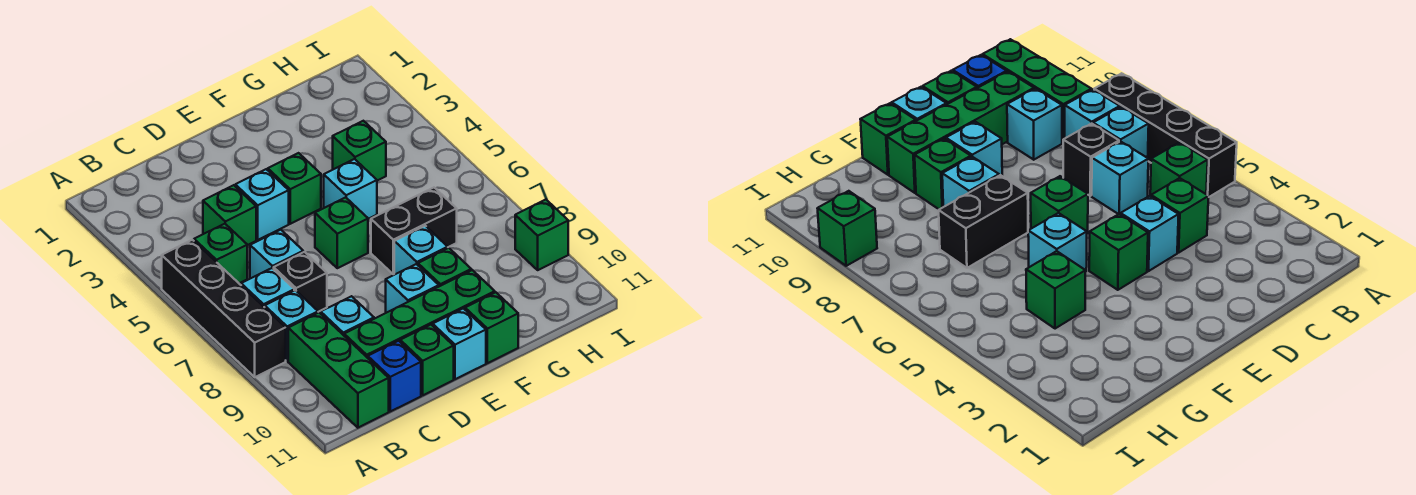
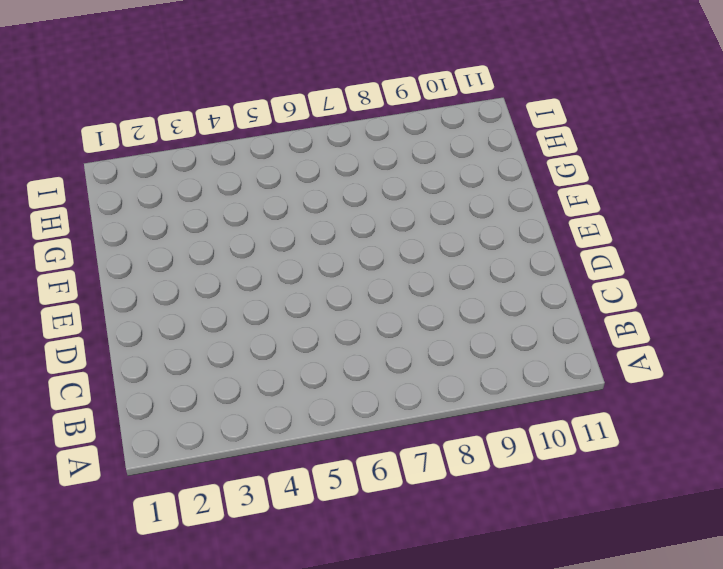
none -> black brick A5:A8 level 1
none -> green brick B5 level 1
none -> cyan brick B7 level 1

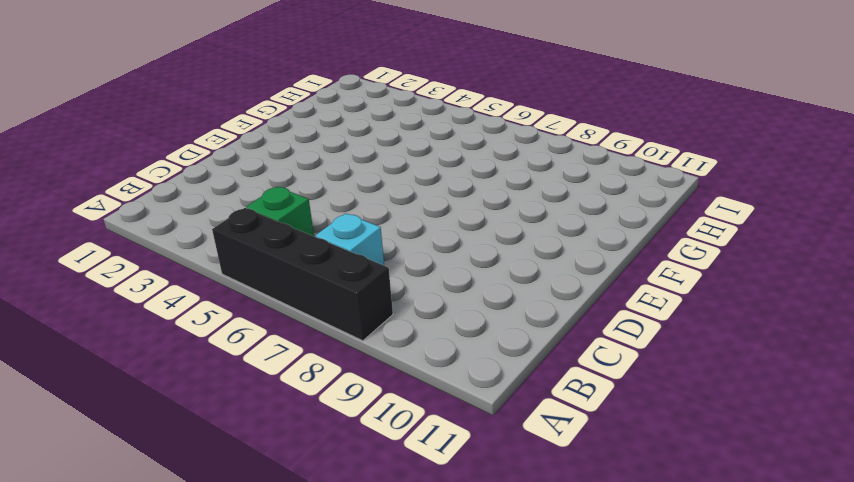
none -> cyan brick B8 level 1
none -> green brick B9:B11 level 1
none -> green brick C4 level 1

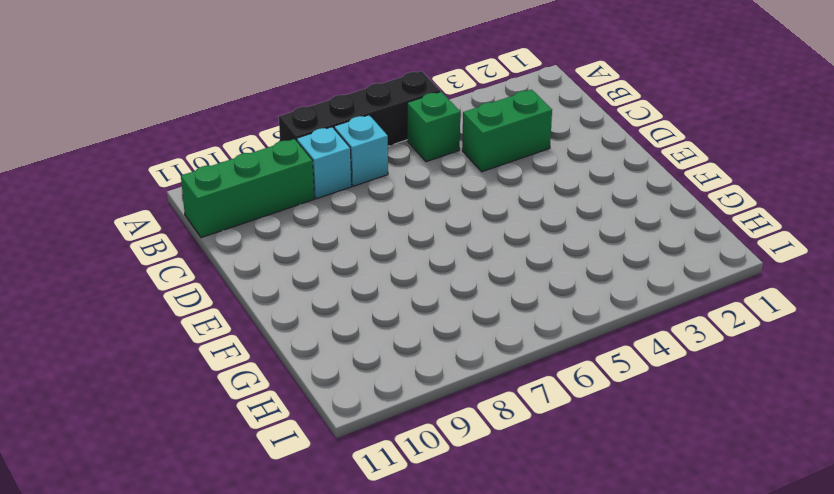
green brick C3:C4 level 1 -> green brick C4 level 1
none -> cyan brick C6 level 1
none -> black brick C7 level 1
none -> cyan brick C9 level 1

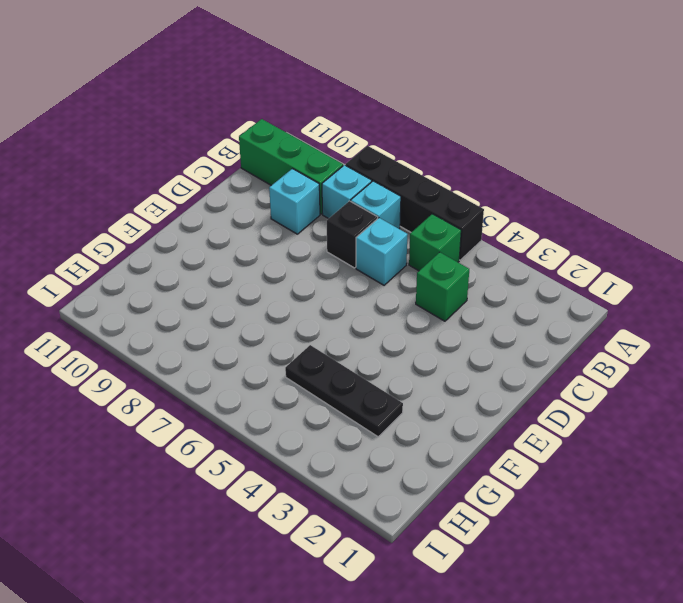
black plate G3:G5 level 1 -> green brick G4 level 1
none -> green brick C10:F10 level 1
none -> blue brick C11 level 1
none -> cyan brick D4 level 1

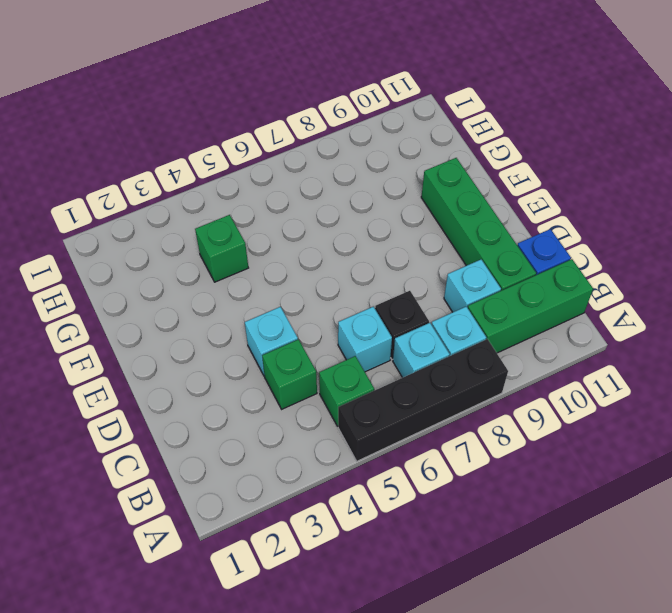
none -> green brick D11 level 1
none -> green brick E4 level 1
none -> green brick E6 level 1

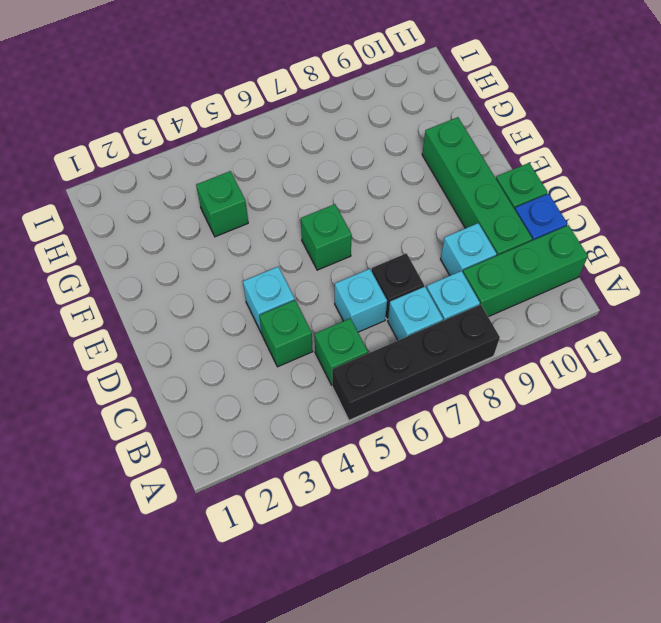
none -> green brick E4 level 1
none -> cyan brick E9 level 1
none -> cyan brick E11 level 1

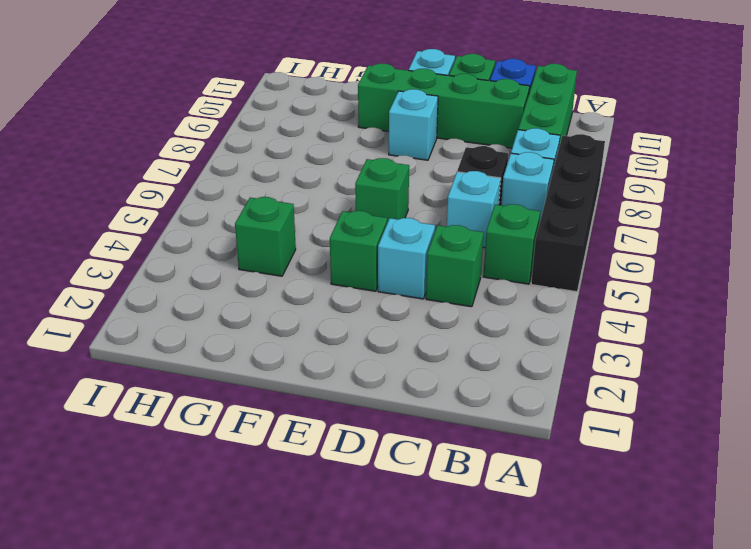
none -> cyan brick C9 level 1
none -> cyan brick F5 level 1
none -> black brick F7:G7 level 1

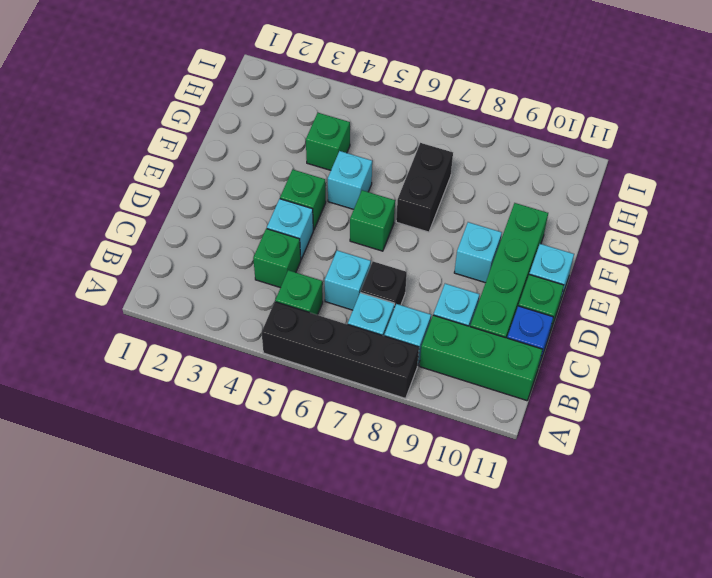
none -> cyan brick F8 level 1
none -> green brick F9 level 1
none -> green brick F11 level 1

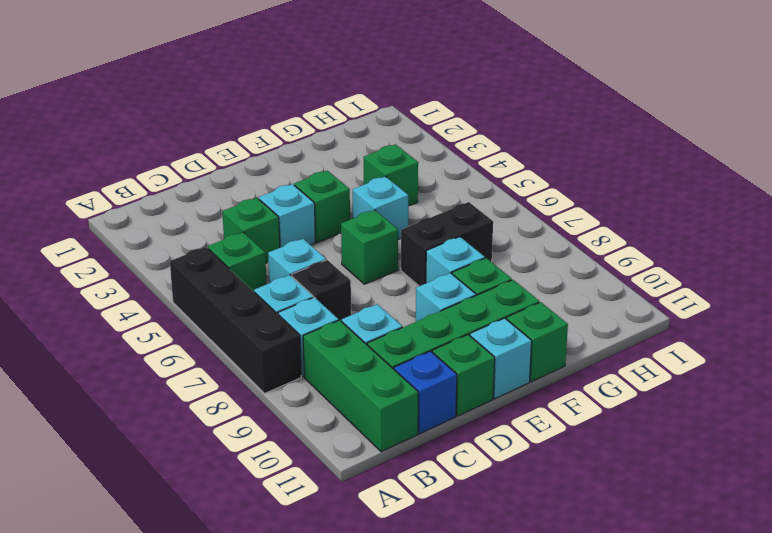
none -> green brick I9 level 1

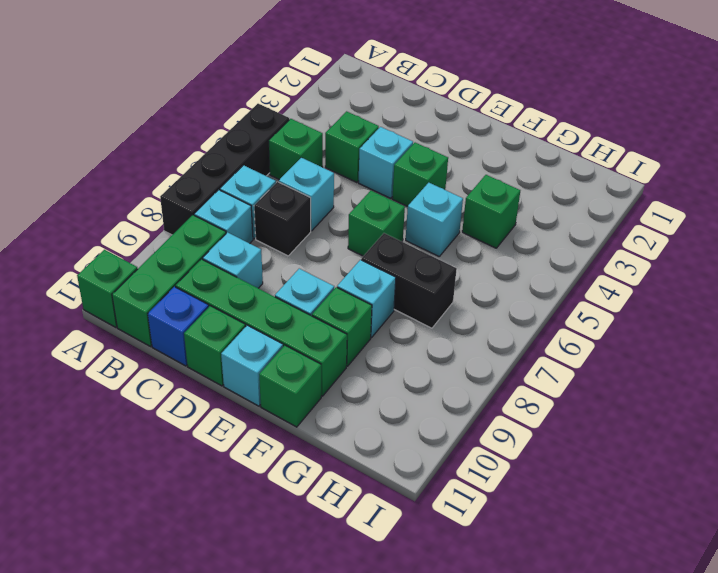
green brick A11 level 1 -> green brick I9 level 1

